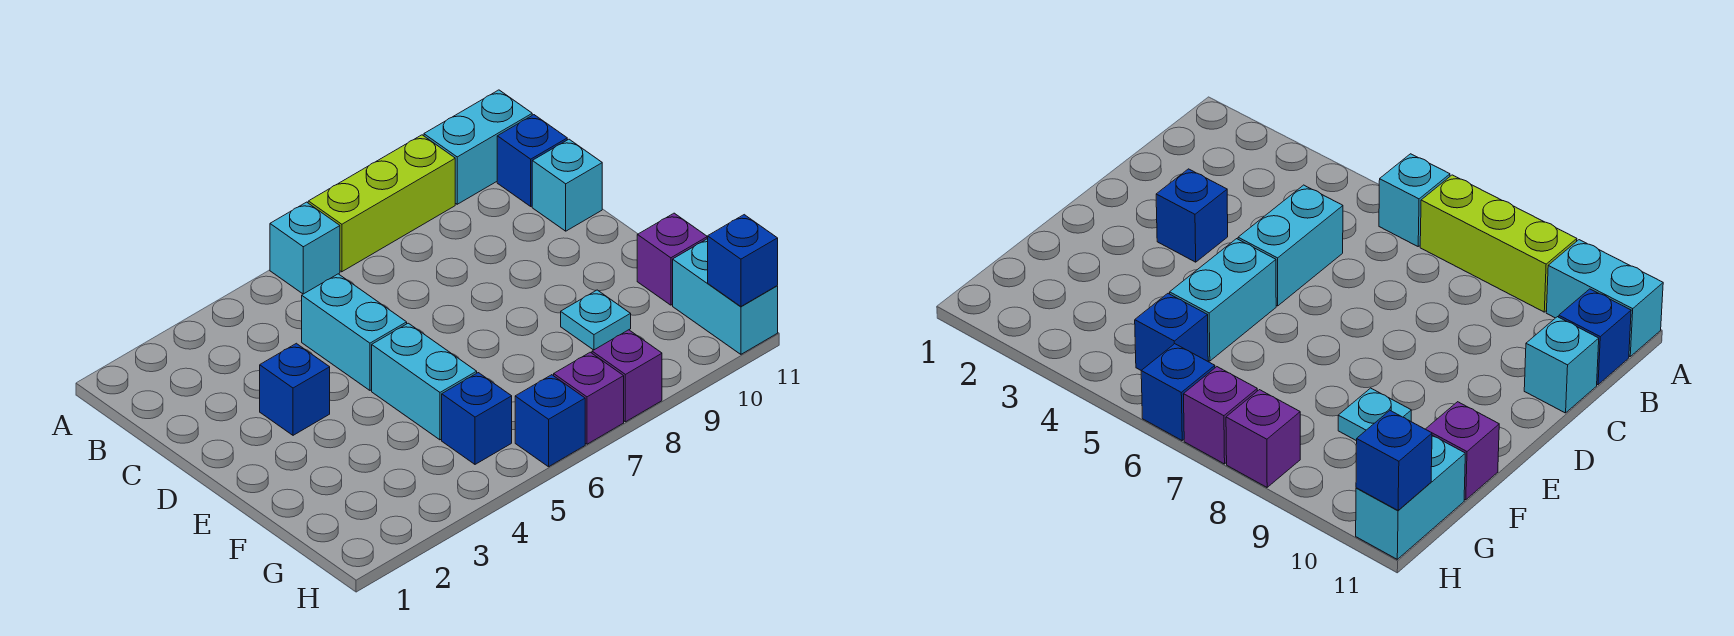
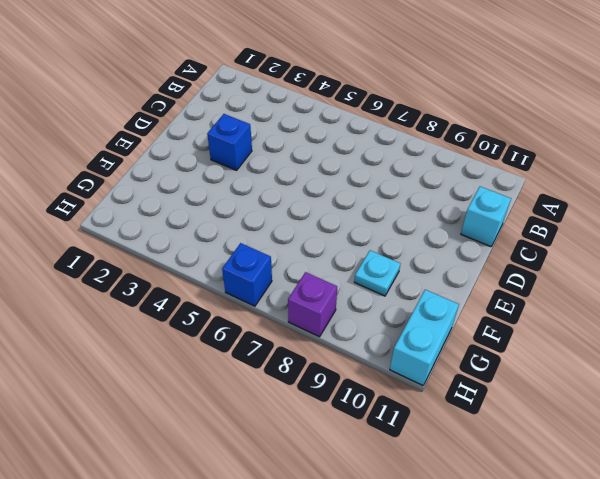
none -> cyan brick A6 level 1
none -> lime brick A7:A9 level 1
none -> cyan brick A10:A11 level 1

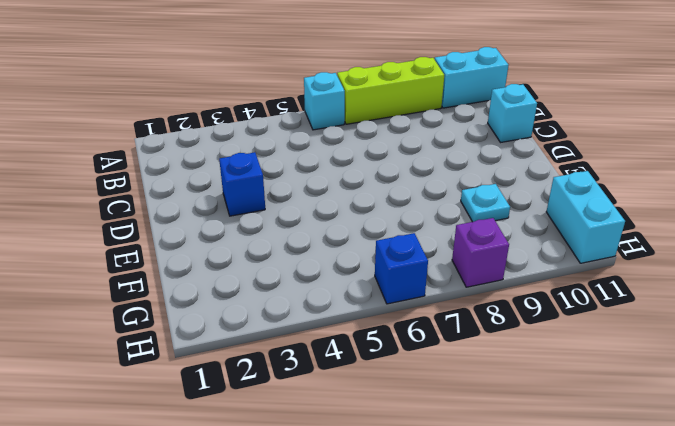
none -> blue brick B11 level 1
none -> cyan brick C5:D5 level 1
none -> cyan brick E5:F5 level 1

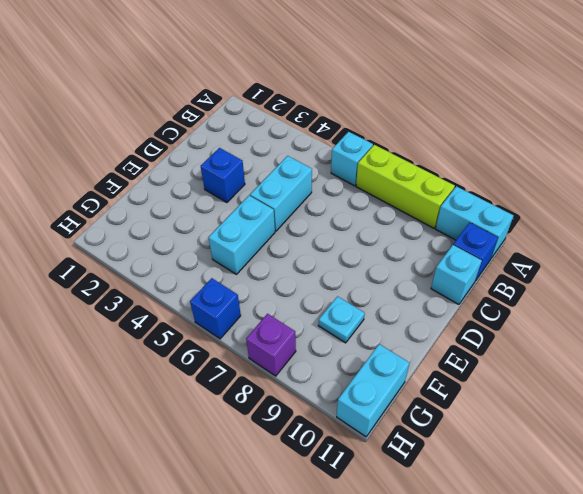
none -> purple brick F11 level 1
none -> blue brick G5 level 1
none -> purple brick H7 level 1

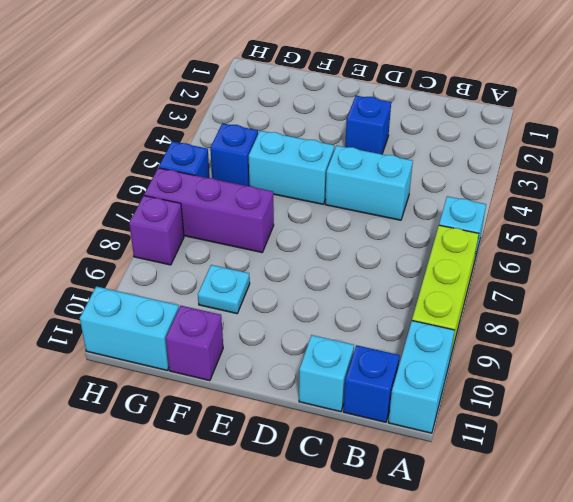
purple brick F7:H7 level 1 -> purple brick H7 level 1
none -> blue brick H11 level 2

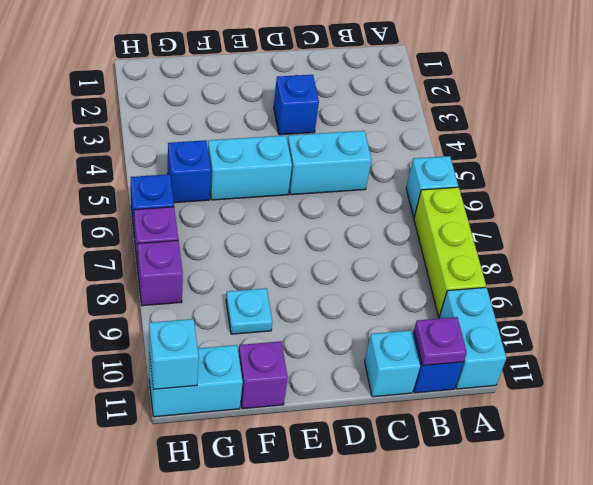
purple plate B11 level 2 -> none
cyan brick H11 level 2 -> blue brick H11 level 2

